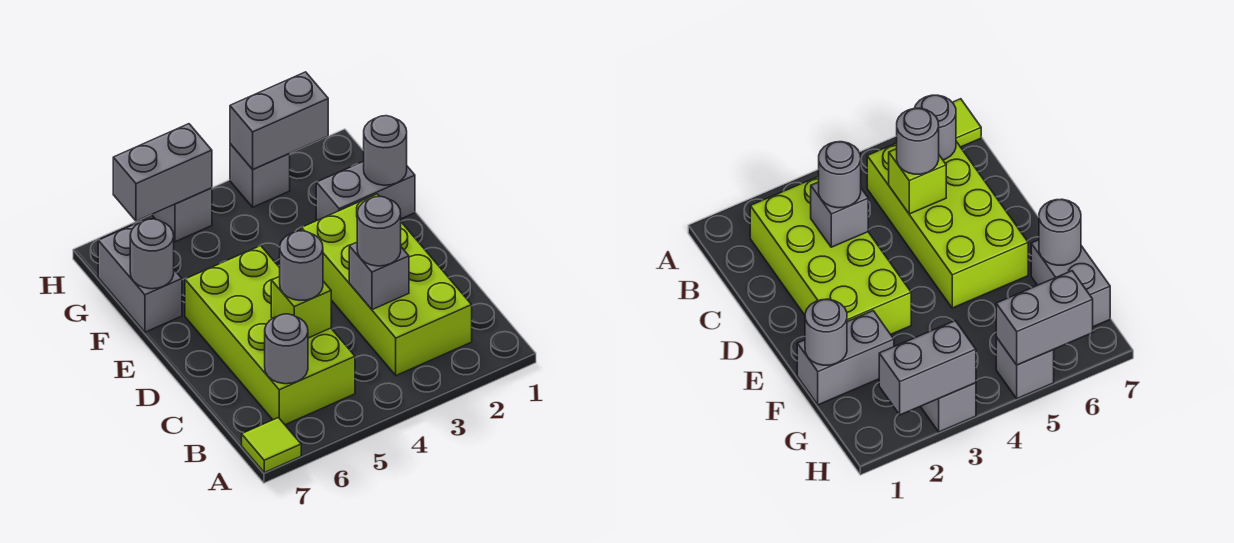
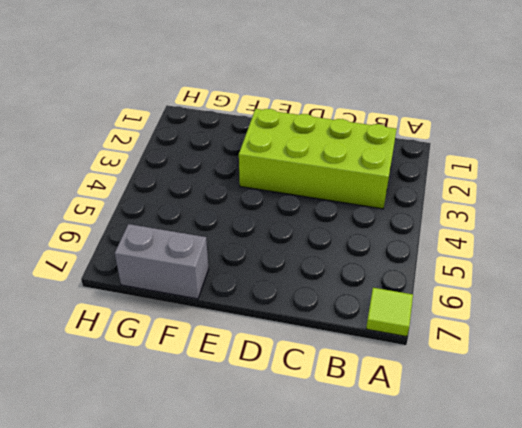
none -> lime brick B5:E6 level 1
none -> grey brick F1:F2 level 1
none -> grey brick H3 level 1

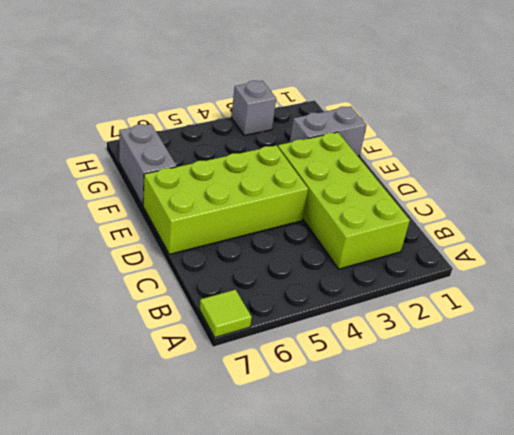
lime brick D4:E7 level 1 -> lime brick B5:E6 level 1
none -> grey brick H5 level 1
none -> grey round brick B6 level 2
none -> grey brick C3 level 2

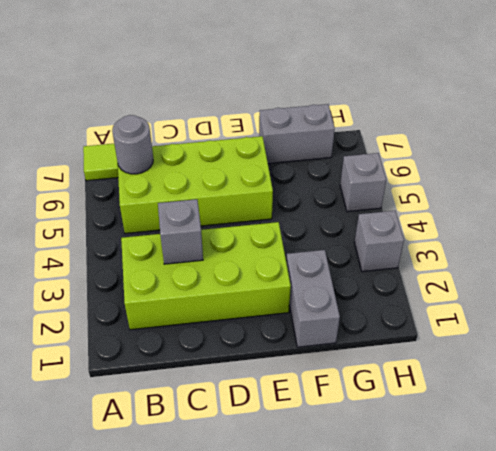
none -> lime brick C5 level 2
none -> grey round brick F1 level 2
none -> grey round brick F7 level 2

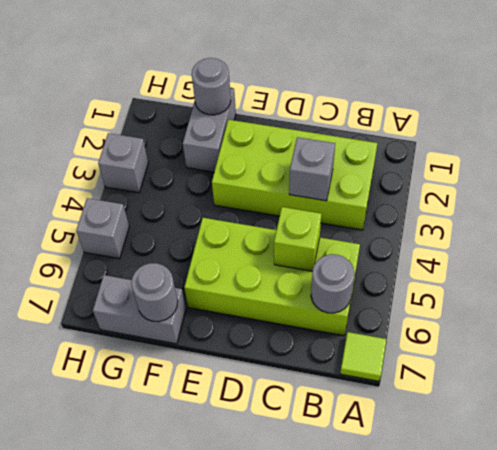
none -> grey brick H2:H3 level 2
none -> grey brick H5:H6 level 2
none -> grey round brick C3 level 3

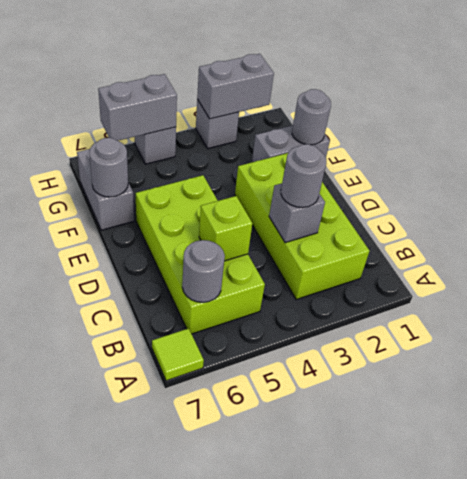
none -> grey round brick C5 level 3

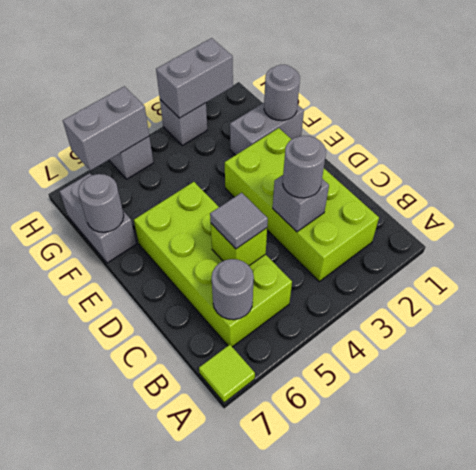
grey tile C5 level 3 -> grey round brick C5 level 3

